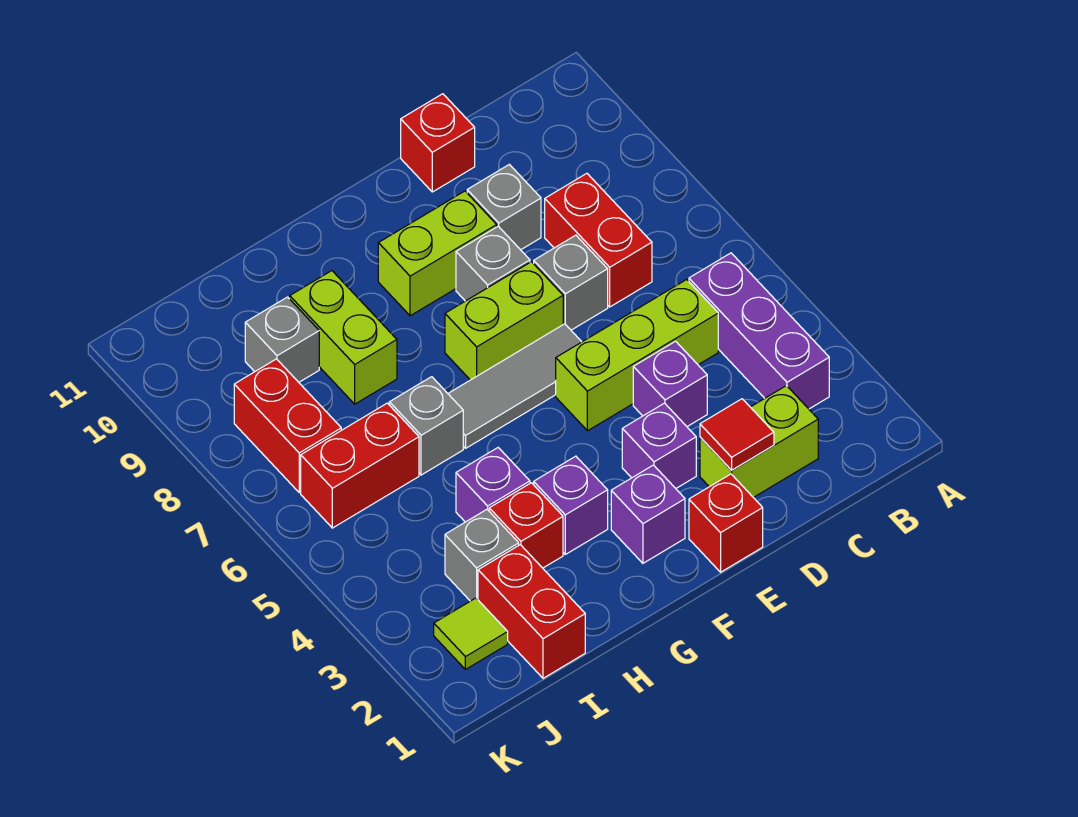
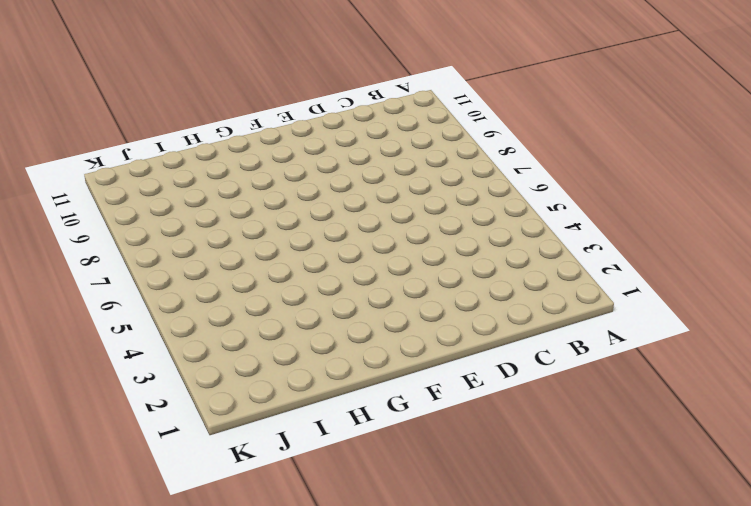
none -> purple brick B3:B5 level 1
none -> lime brick C2:D2 level 1
none -> lime brick C5:E5 level 1

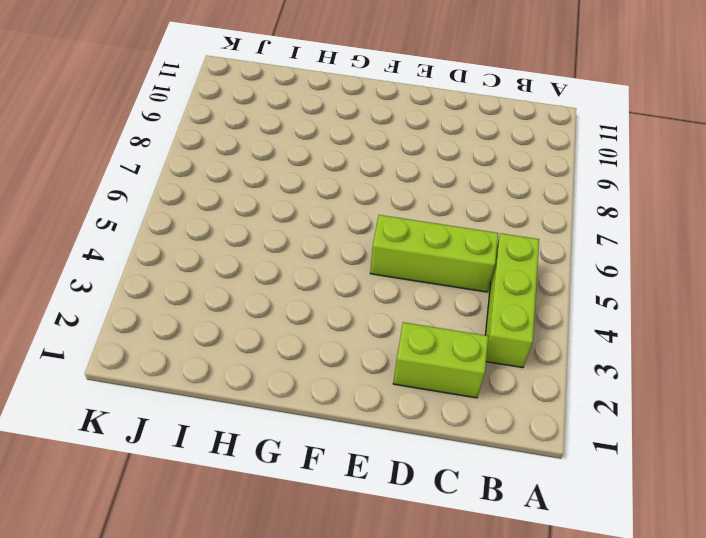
lime brick B3:B5 level 1 -> purple brick B3:B5 level 1
none -> red brick C7:C8 level 1
none -> purple brick D4 level 1
none -> grey brick D7 level 1

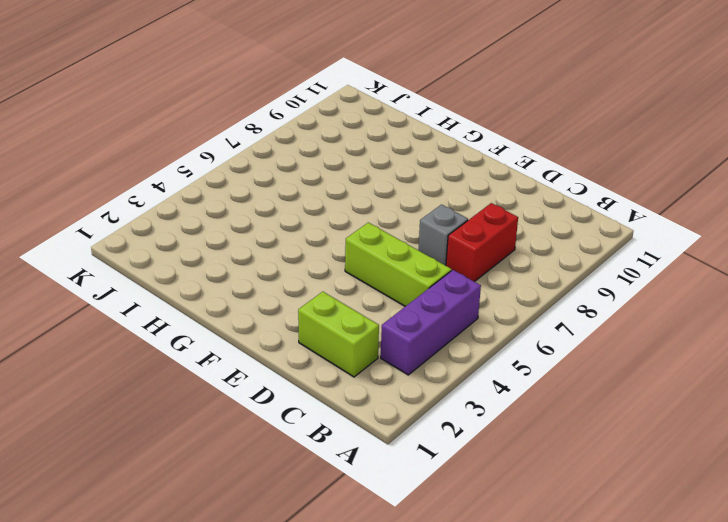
none -> purple brick D4 level 1
none -> grey brick D9 level 1
none -> red brick D11 level 1

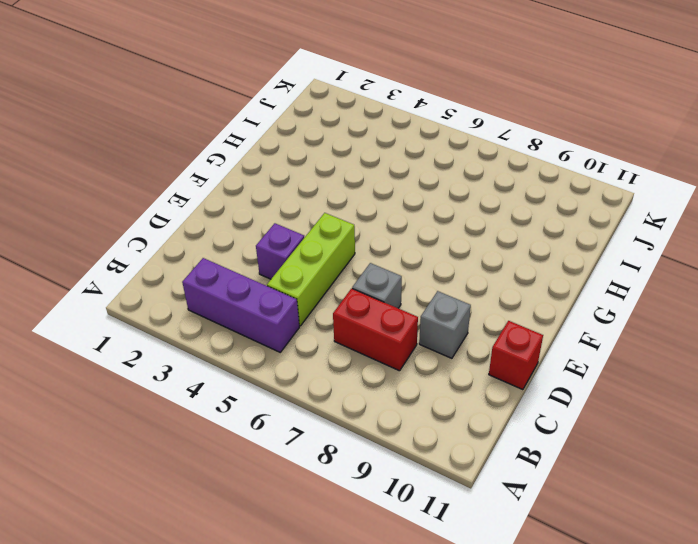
none -> lime brick C2:D2 level 1
none -> red brick E1 level 1
none -> purple brick E3 level 1

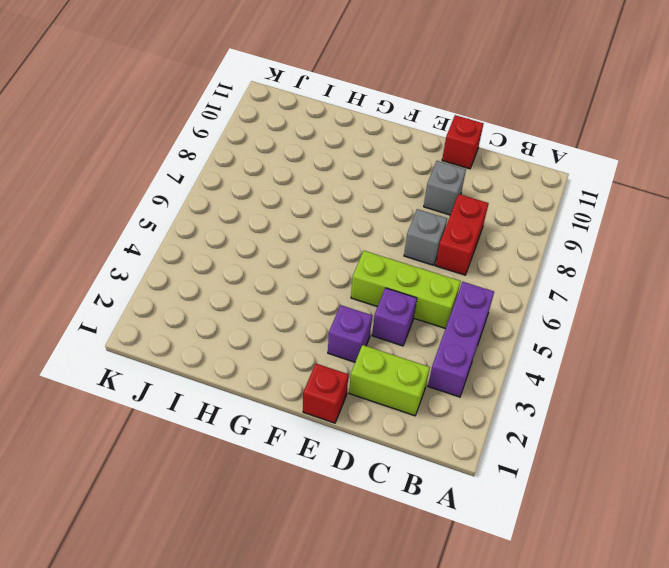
none -> grey tile E6:G6 level 1
none -> lime brick E7:F7 level 1
none -> grey brick E8 level 1

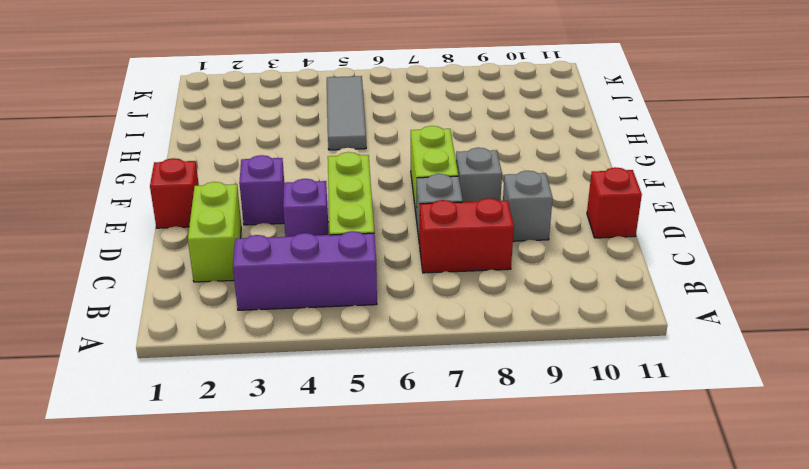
grey tile H5:J5 level 1 -> grey tile E6:G6 level 1
none -> lime brick E9:F9 level 1
none -> purple brick F2 level 1
none -> purple brick G3 level 1

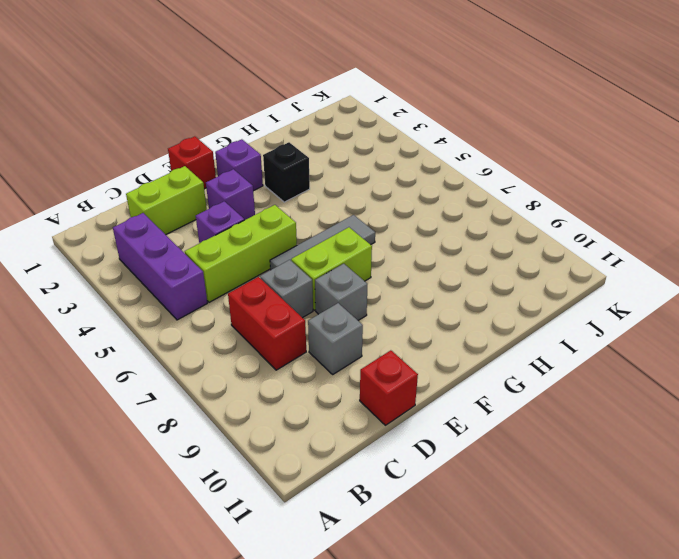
black brick G3 level 1 -> purple brick G3 level 1
none -> lime brick E9:F9 level 1
none -> red brick H3 level 1
none -> purple brick H4 level 1

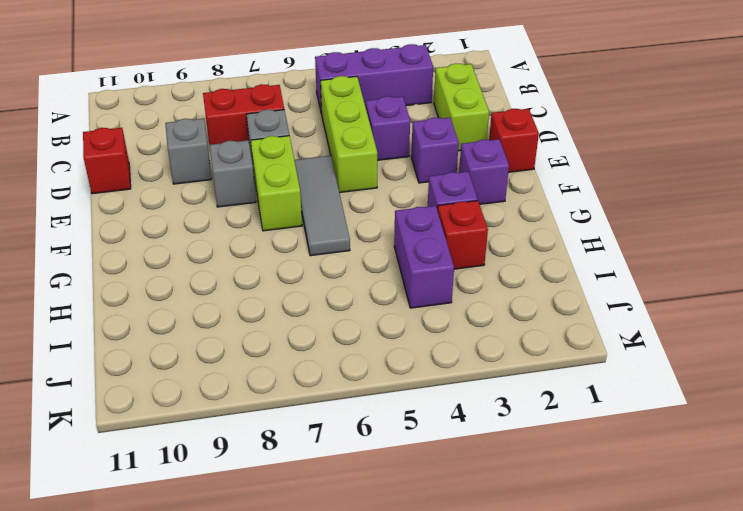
purple brick H4:I4 level 1 -> purple brick H4 level 1
none -> lime brick E9:F9 level 1
none -> grey brick H6 level 1
none -> lime brick H8:H9 level 1

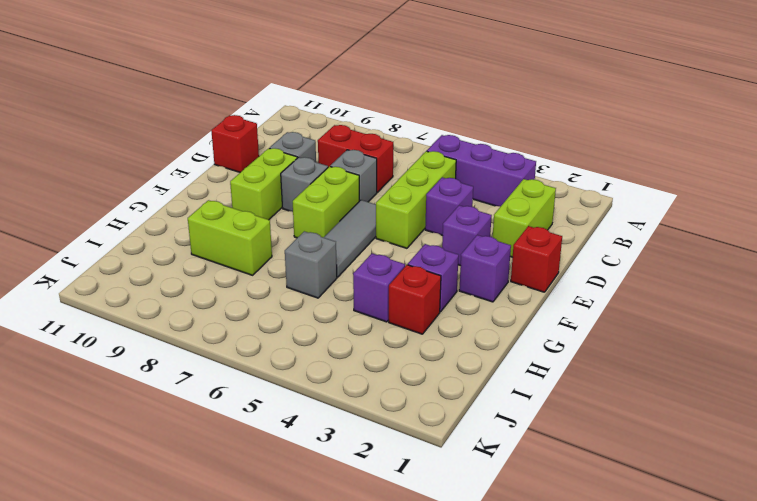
none -> red brick I1:I2 level 1
none -> grey brick I3 level 1
none -> red brick I6:J6 level 1

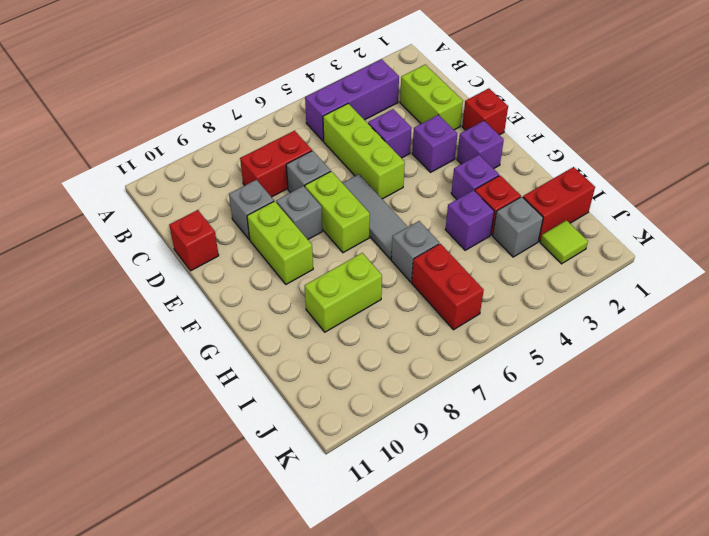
none -> grey brick I9 level 1
none -> red brick J7:J8 level 1
none -> red tile D2 level 2

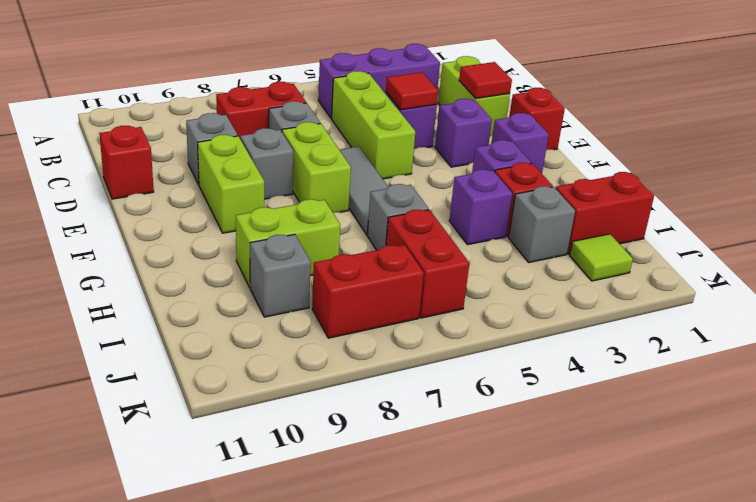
red tile D4 level 2 -> none

